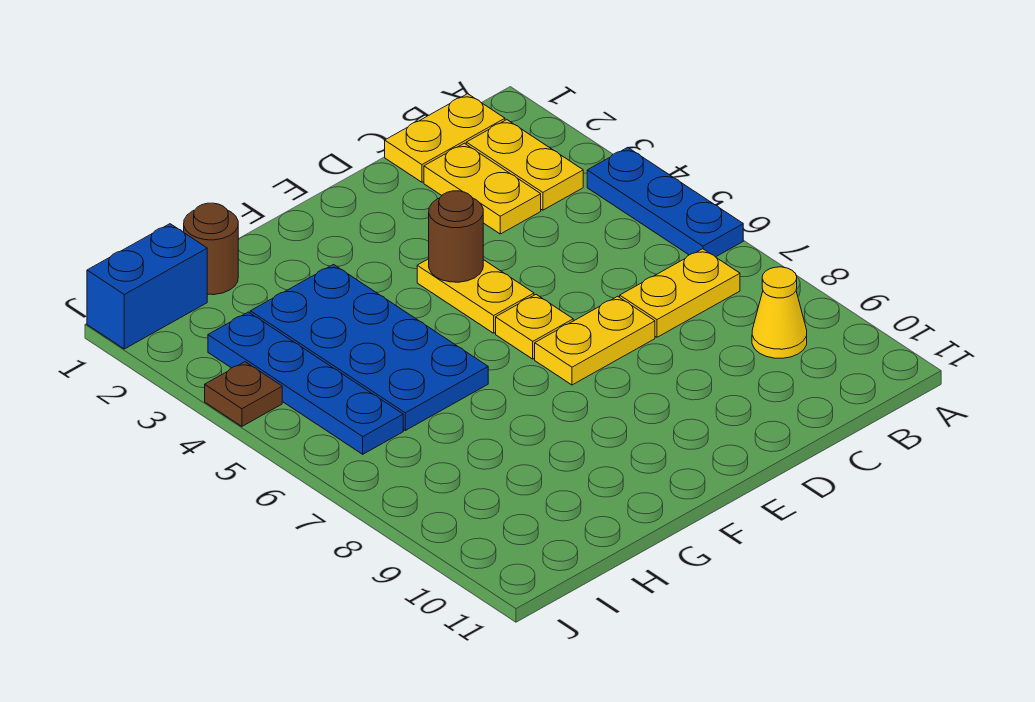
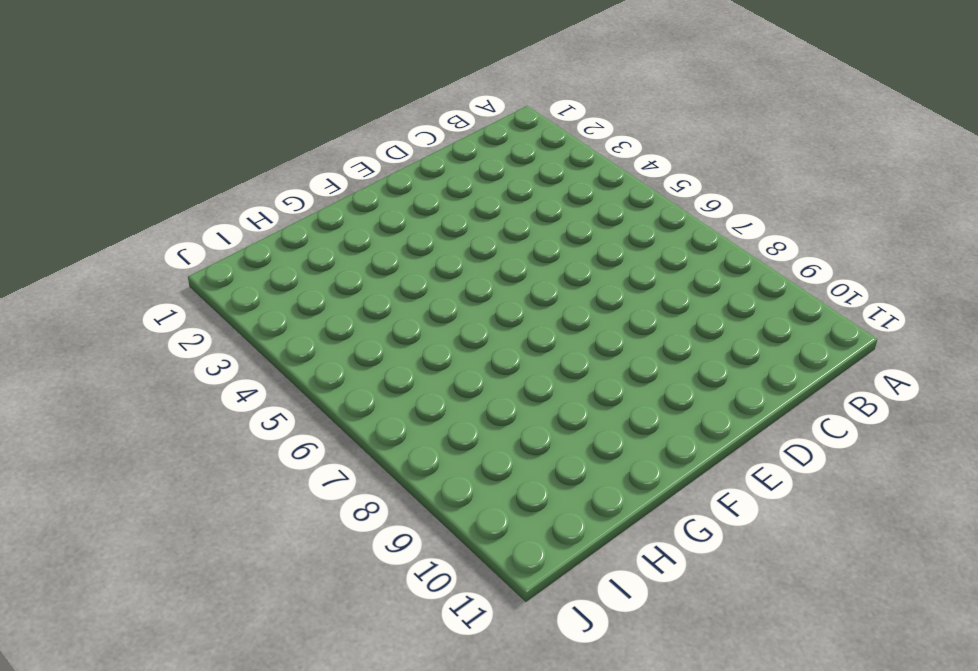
none -> blue plate A4:A6 level 1
none -> yellow plate B1:C1 level 1
none -> yellow plate B2:B3 level 1

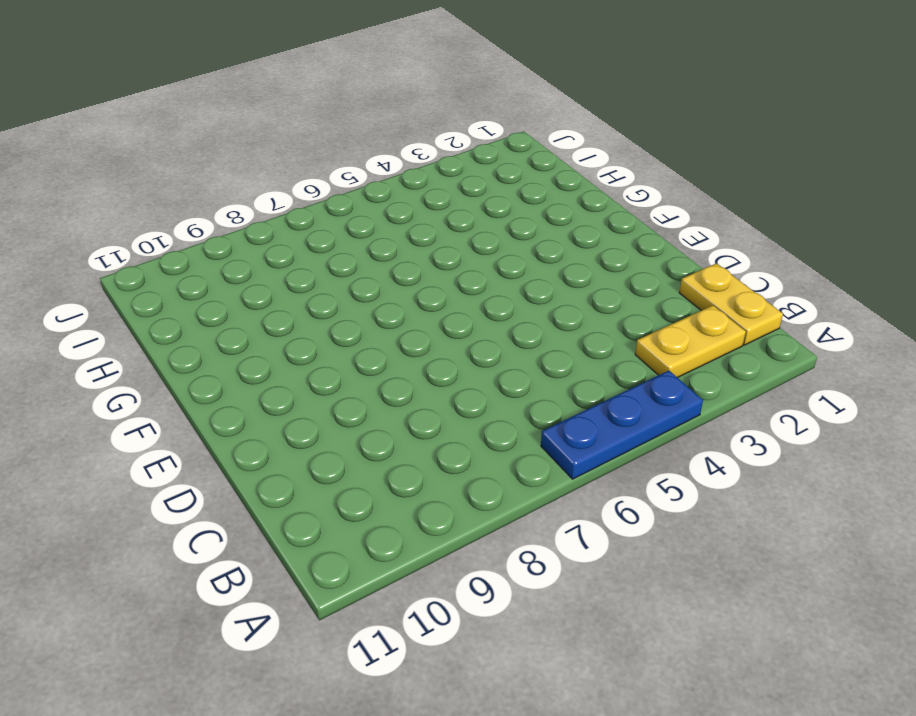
none -> yellow plate B7:C7 level 1
none -> yellow cone B9 level 1
none -> yellow plate C2:C3 level 1

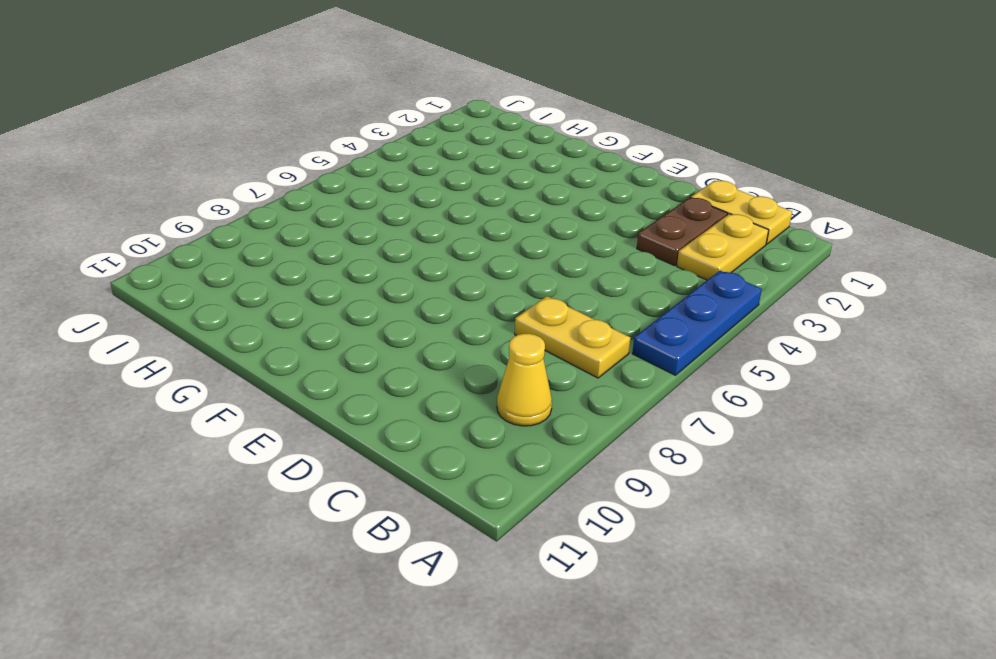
brown plate C2:C3 level 1 -> yellow plate C2:C3 level 1
none -> yellow plate D7:E7 level 1
none -> yellow plate E4:E5 level 1
none -> yellow plate E6 level 1

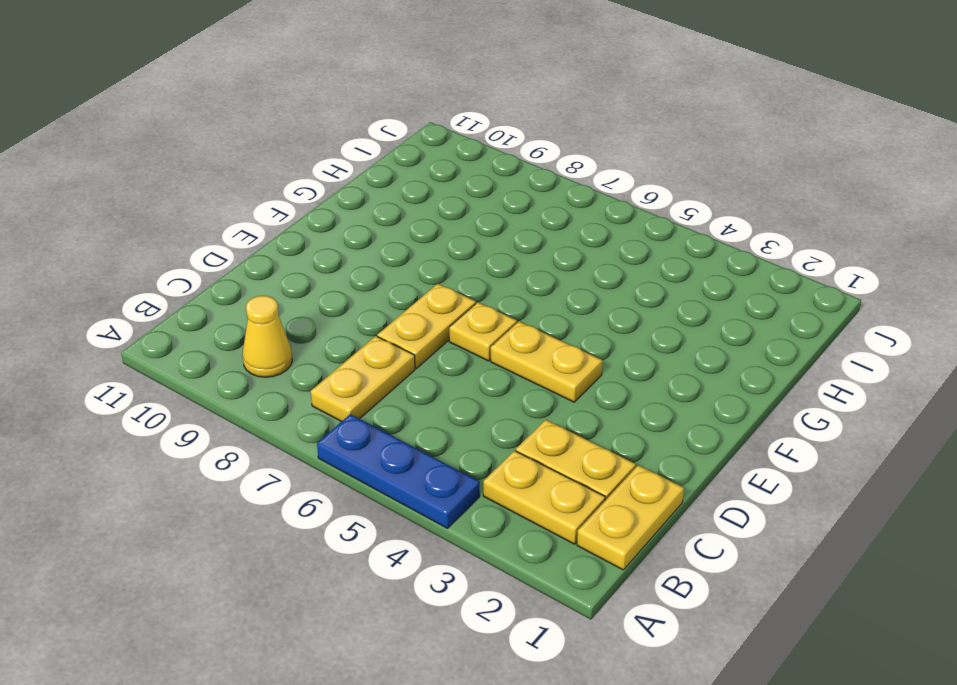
none -> blue plate G3:H6 level 1
none -> brown round brick H1 level 1
none -> blue brick I1:J1 level 1

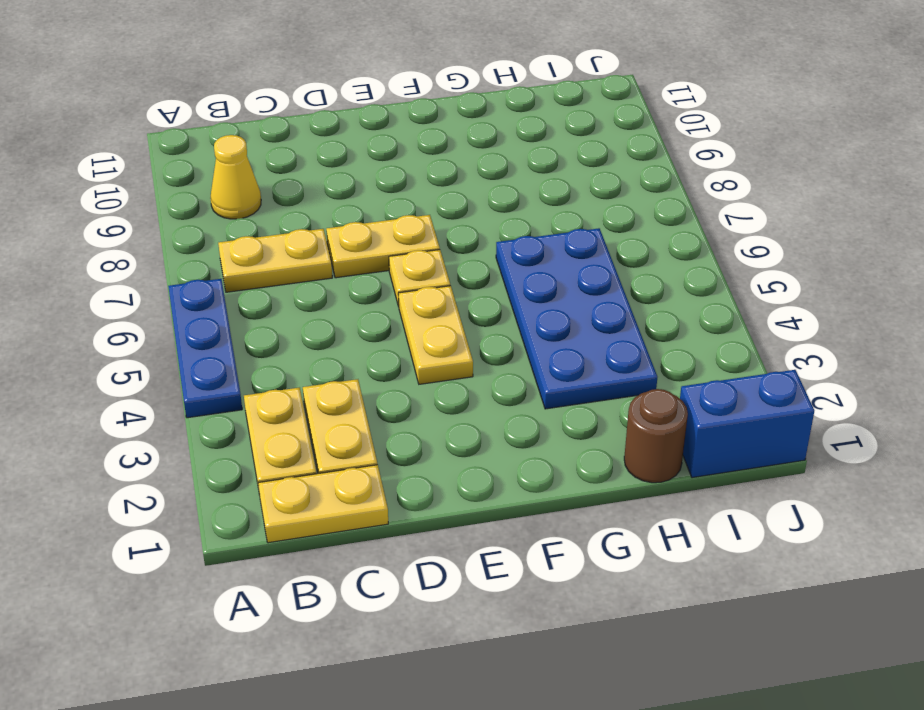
none -> blue plate I3:I6 level 1
none -> brown plate J4 level 1
none -> brown round brick E4 level 2

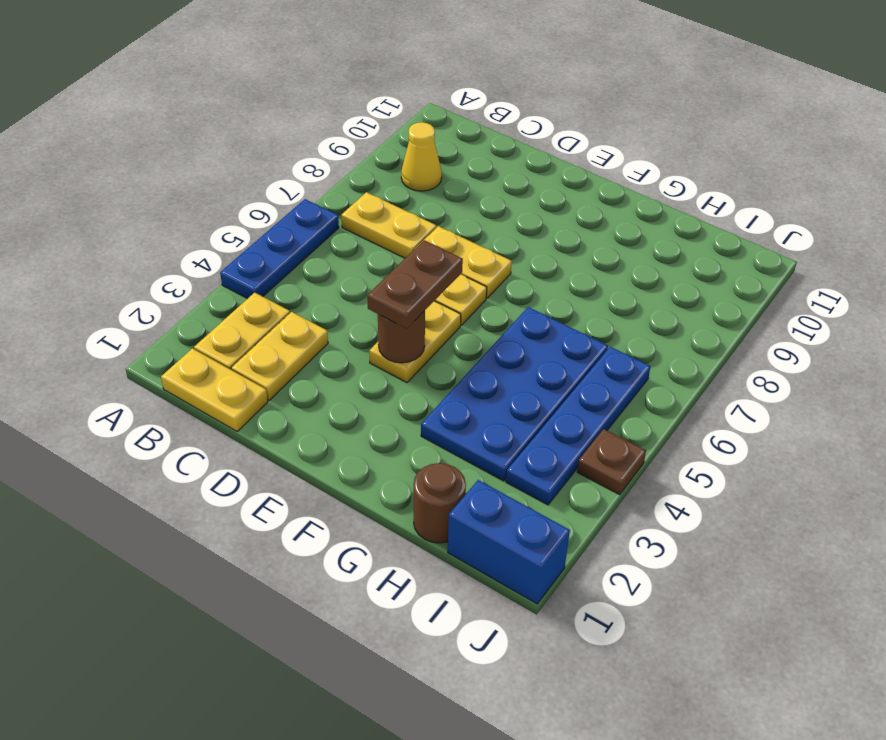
brown plate E4:E5 level 3 -> none

